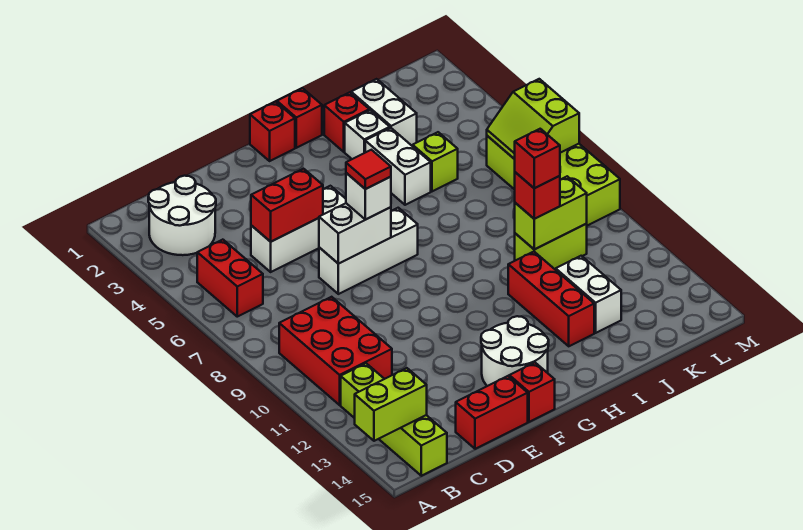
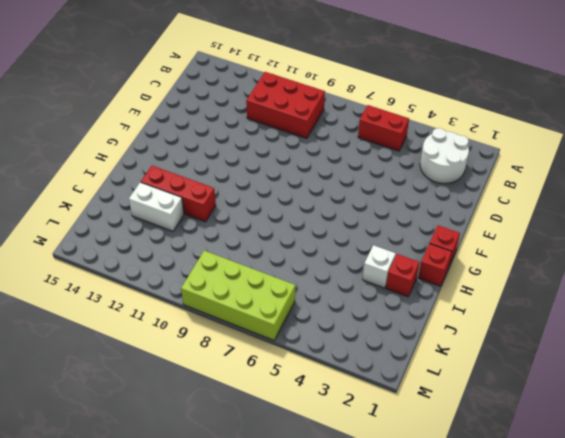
none -> lime brick B12:B15 level 1
none -> white brick D5:F5 level 1
none -> red brick D15:E15 level 1

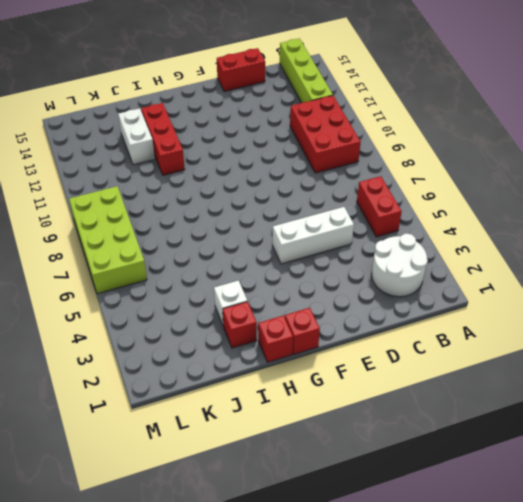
none -> white brick E7:G7 level 1
none -> white round brick F13:G14 level 1
none -> red brick F15 level 1

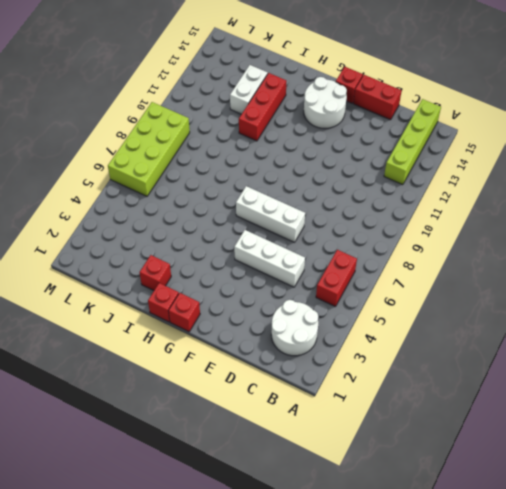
none -> red brick B9:C11 level 1
none -> white brick I3 level 1
none -> white brick I4:I5 level 1

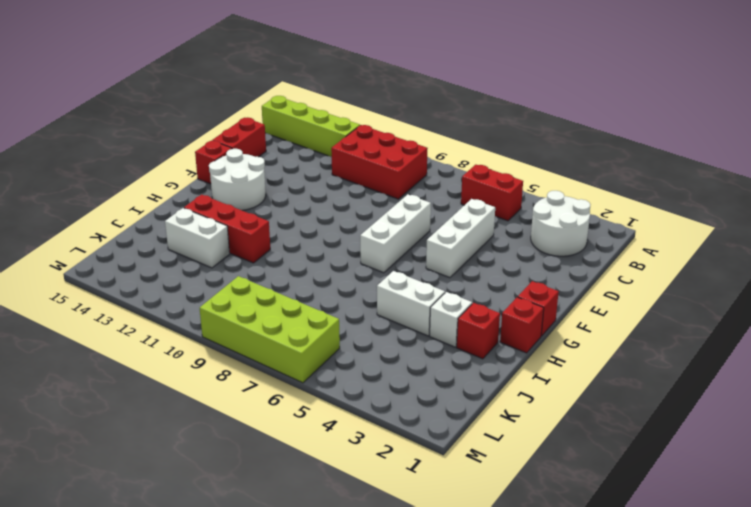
none -> white brick J2:J3 level 1
none -> lime brick J5 level 1
none -> lime brick J10:K10 level 1

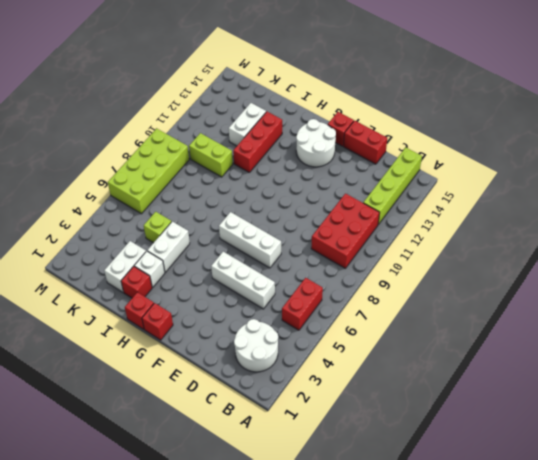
none -> lime brick A14:B14 level 2
none -> red brick D5:E5 level 2
none -> white brick E7:F7 level 2

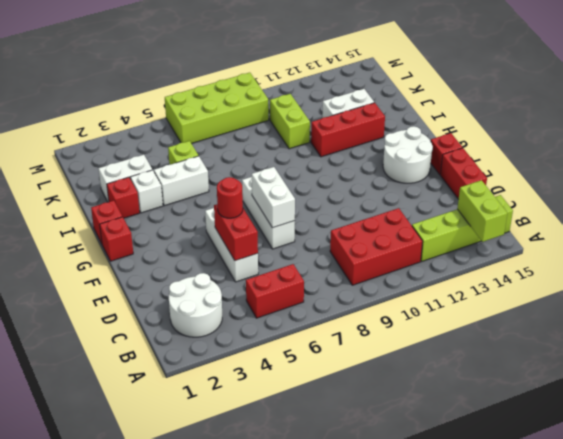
red round brick E5 level 3 -> none
none -> lime brick J10:K10 level 2
none -> lime slope L6:M7 level 2 top M
none -> white brick F7 level 3

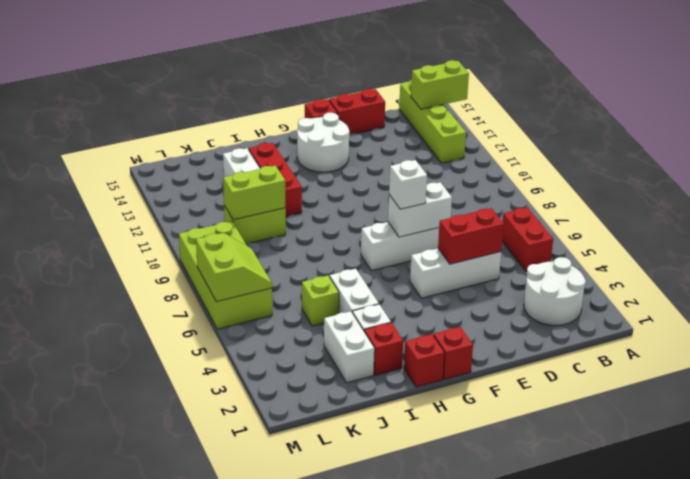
none -> red brick B9:C11 level 1
none -> red brick J10 level 3
none -> red tile F7 level 4

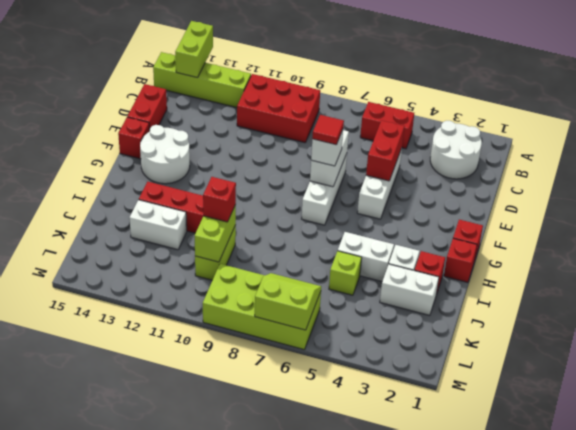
none -> red brick J10 level 4

